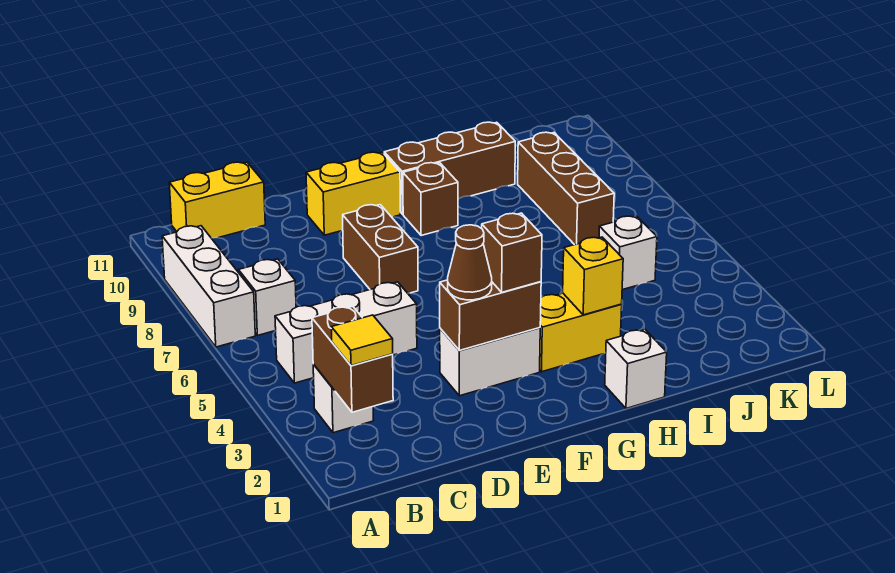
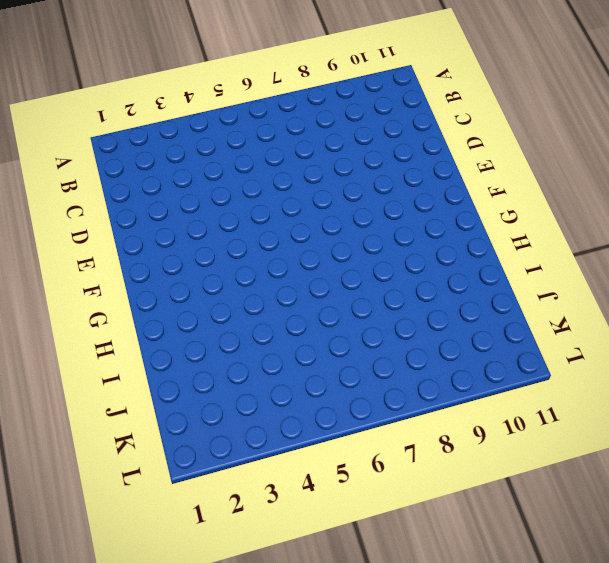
none -> white brick A7:A9 level 1
none -> white brick B3 level 1
none -> white brick B5:D5 level 1

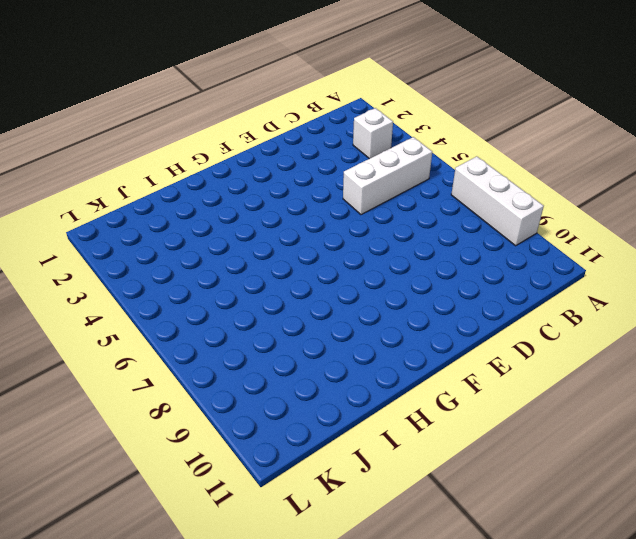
none -> white brick B7 level 1
none -> yellow brick B11:C11 level 1
none -> white brick E3:F3 level 1

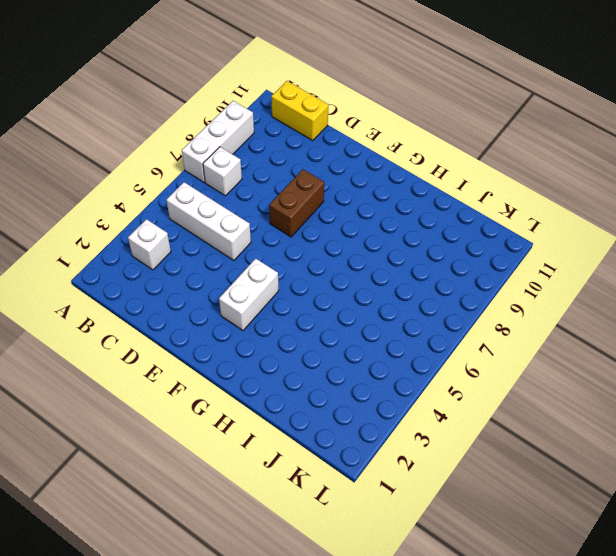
white brick F3:F4 level 1 -> white brick E3:F3 level 1
none -> yellow brick E10:F10 level 1
none -> yellow brick G3:H3 level 1
none -> brown brick G9 level 1

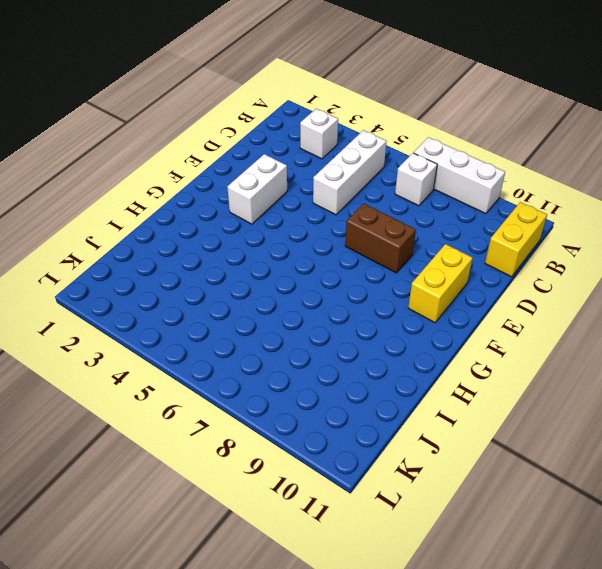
none -> yellow brick G3:H3 level 1
none -> brown brick G9 level 1
none -> brown brick G10:I10 level 1

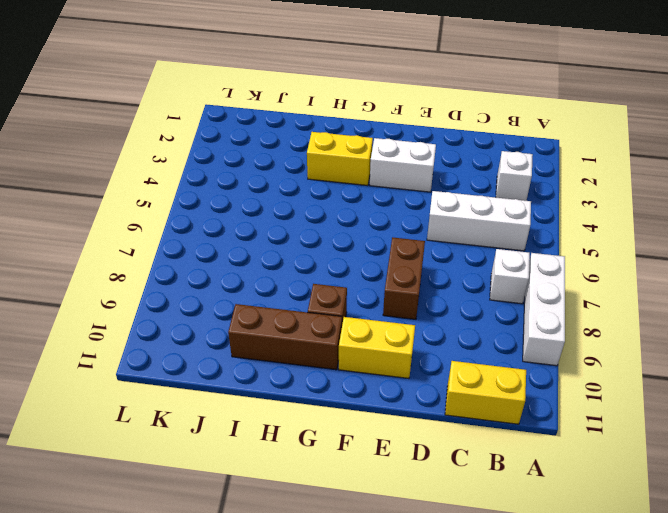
none -> white brick H1 level 1
none -> white brick J5 level 1
none -> brown brick J7:J9 level 1

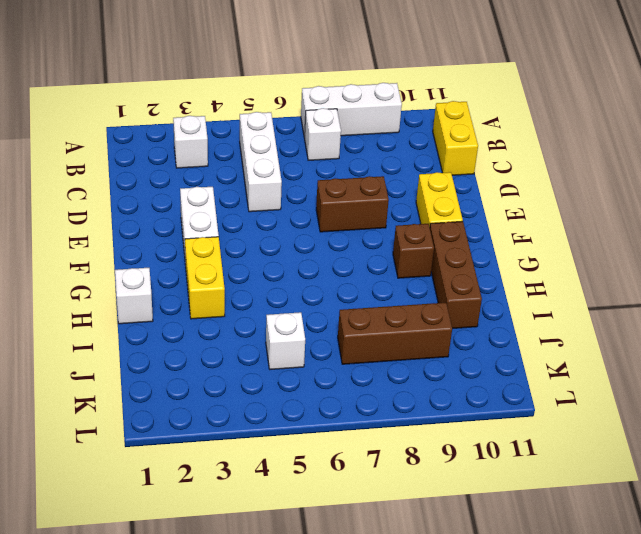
none -> brown brick B2:B3 level 2
none -> brown brick E3:F3 level 2
none -> yellow brick H3 level 2

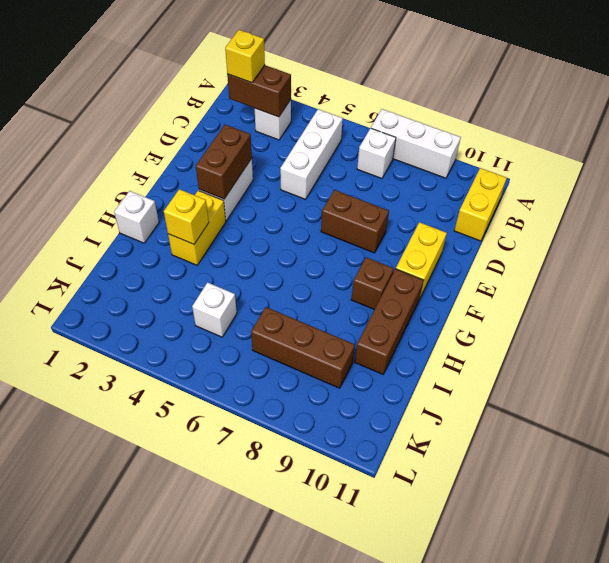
yellow brick B2 level 3 -> yellow tile B2 level 3
none -> brown cone E3 level 3
none -> brown brick F3 level 3

